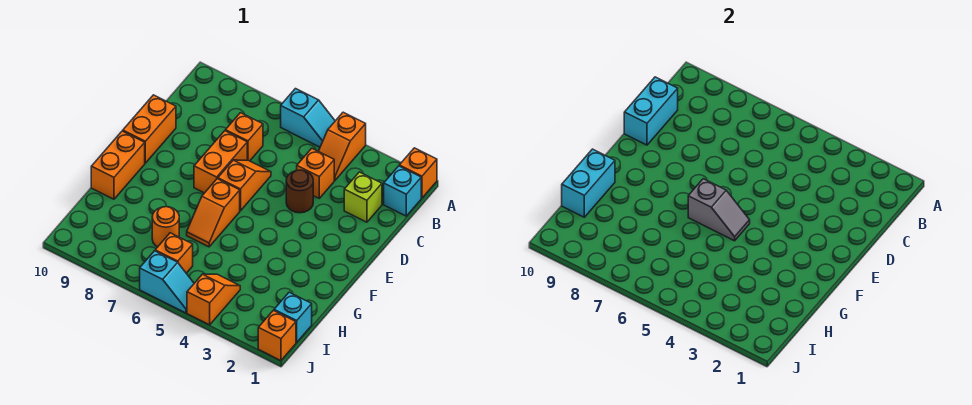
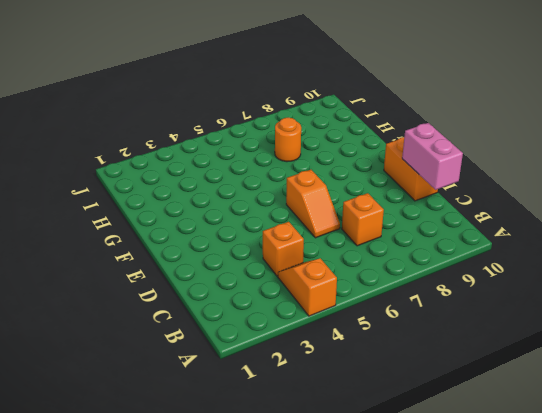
pink brick C10:D10 level 2 -> cyan brick C10:D10 level 2
none -> orange brick A1 level 1
none -> cyan slope A5:A6 level 1 top 6
none -> cyan brick B1 level 1

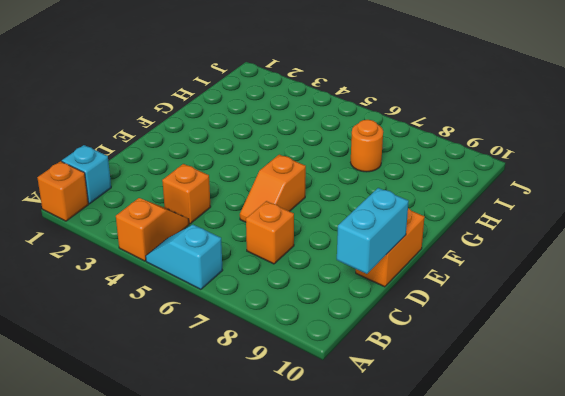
none -> lime brick C2 level 1
none -> brown round brick D4 level 1
none -> orange brick D7:E7 level 1

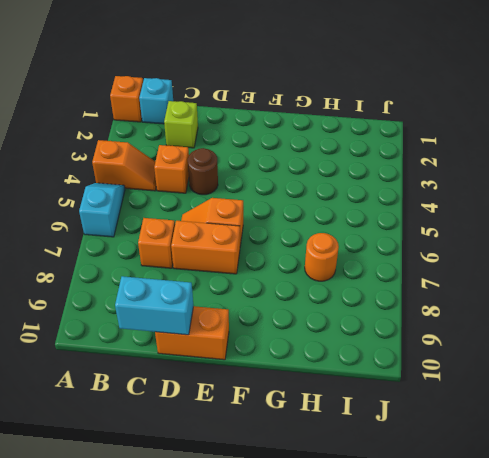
none -> orange slope F6:G6 level 1 top F
none -> orange brick F10:G10 level 1
none -> cyan brick I1 level 1

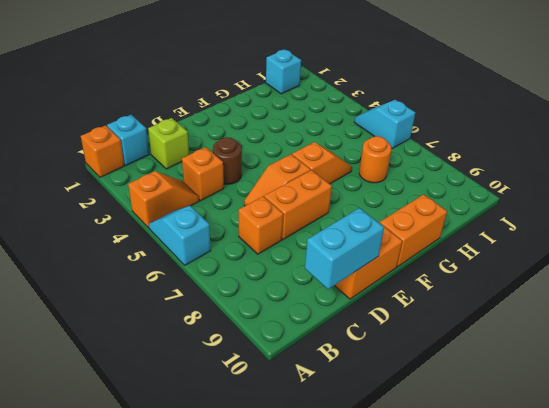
none -> orange slope I4:J4 level 1 top J
none -> orange brick I6 level 1
none -> orange brick J1 level 1

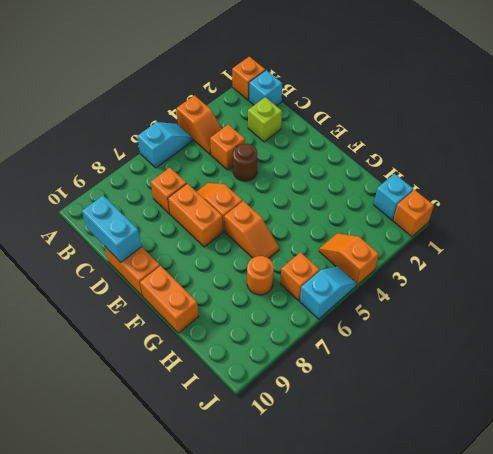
none -> grey slope F5:F6 level 2 top 6
none -> cyan brick G10:H10 level 2

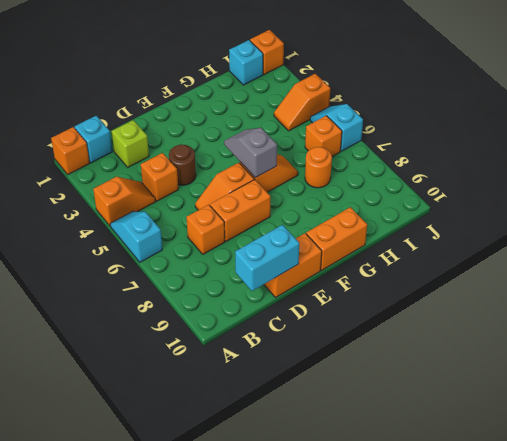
none -> cyan brick G10:H10 level 2

